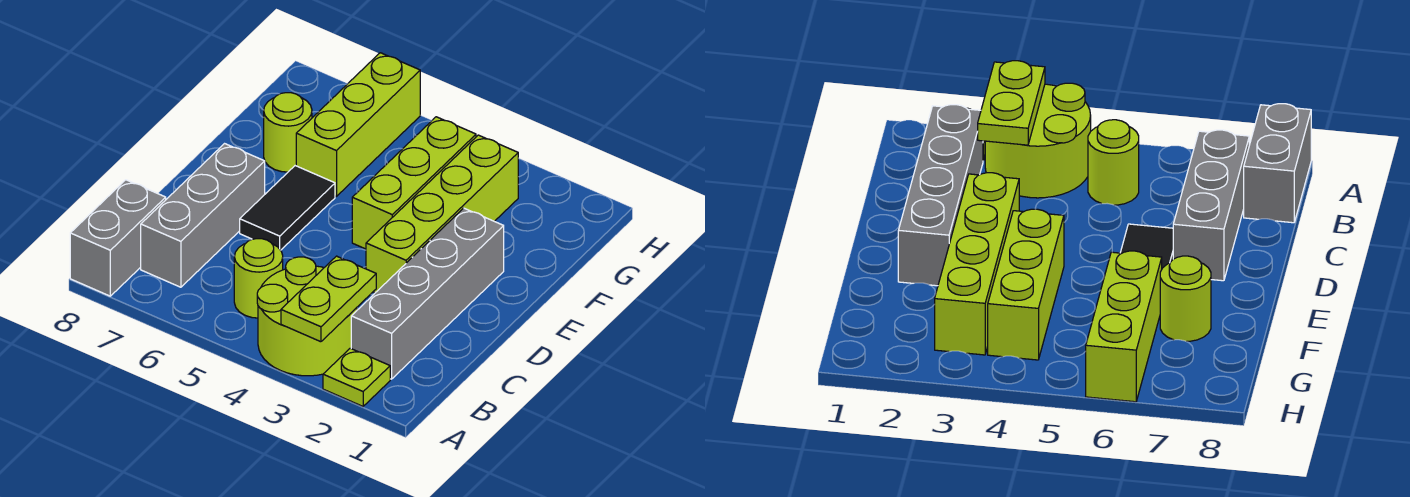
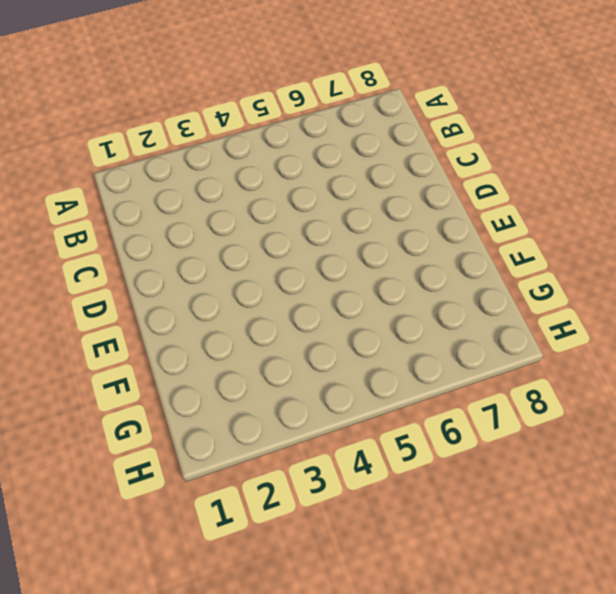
none -> lime plate A2 level 1
none -> lime round brick A3:B4 level 1
none -> grey brick A8:B8 level 1

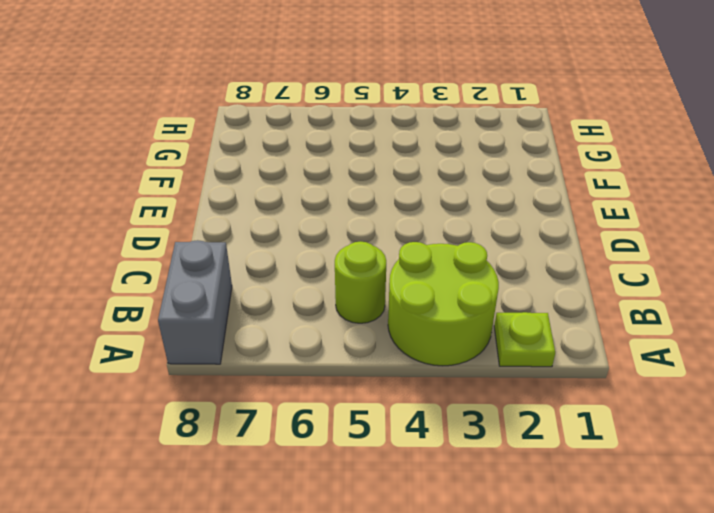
none -> grey brick B2:E2 level 1
none -> grey brick B7:D7 level 1
none -> lime brick D3:G3 level 1

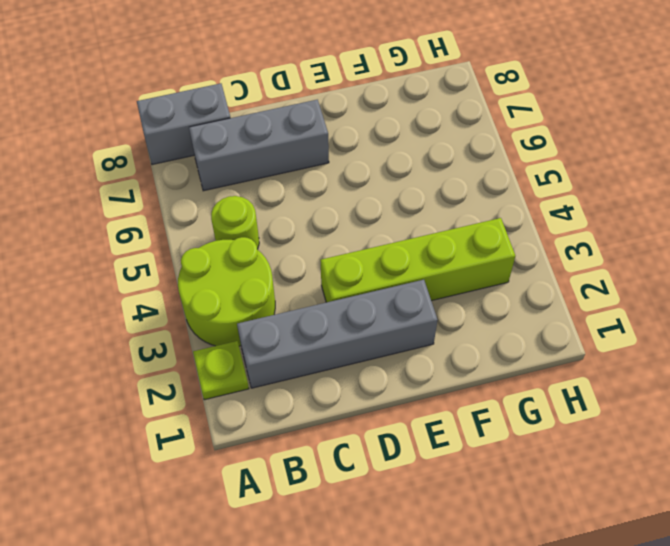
none -> black tile D6:E6 level 1
none -> lime brick E4:G4 level 1
none -> lime brick F6:H6 level 1

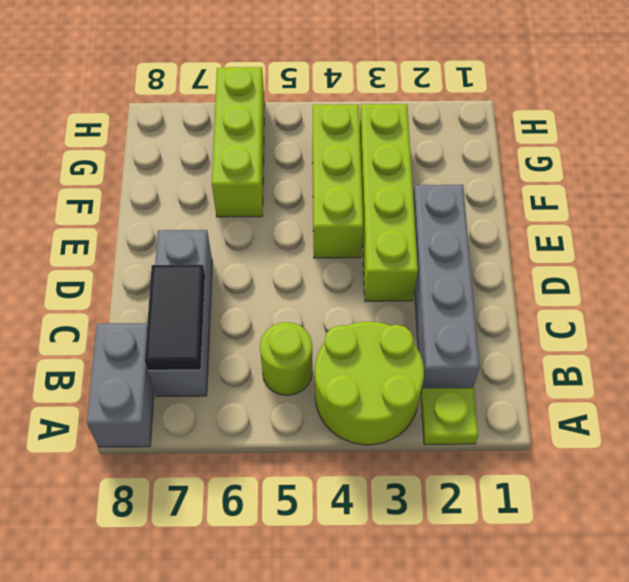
black tile B7:C7 level 2 -> black tile D6:E6 level 1
none -> lime round brick F7 level 1
none -> lime plate A3:B3 level 2

